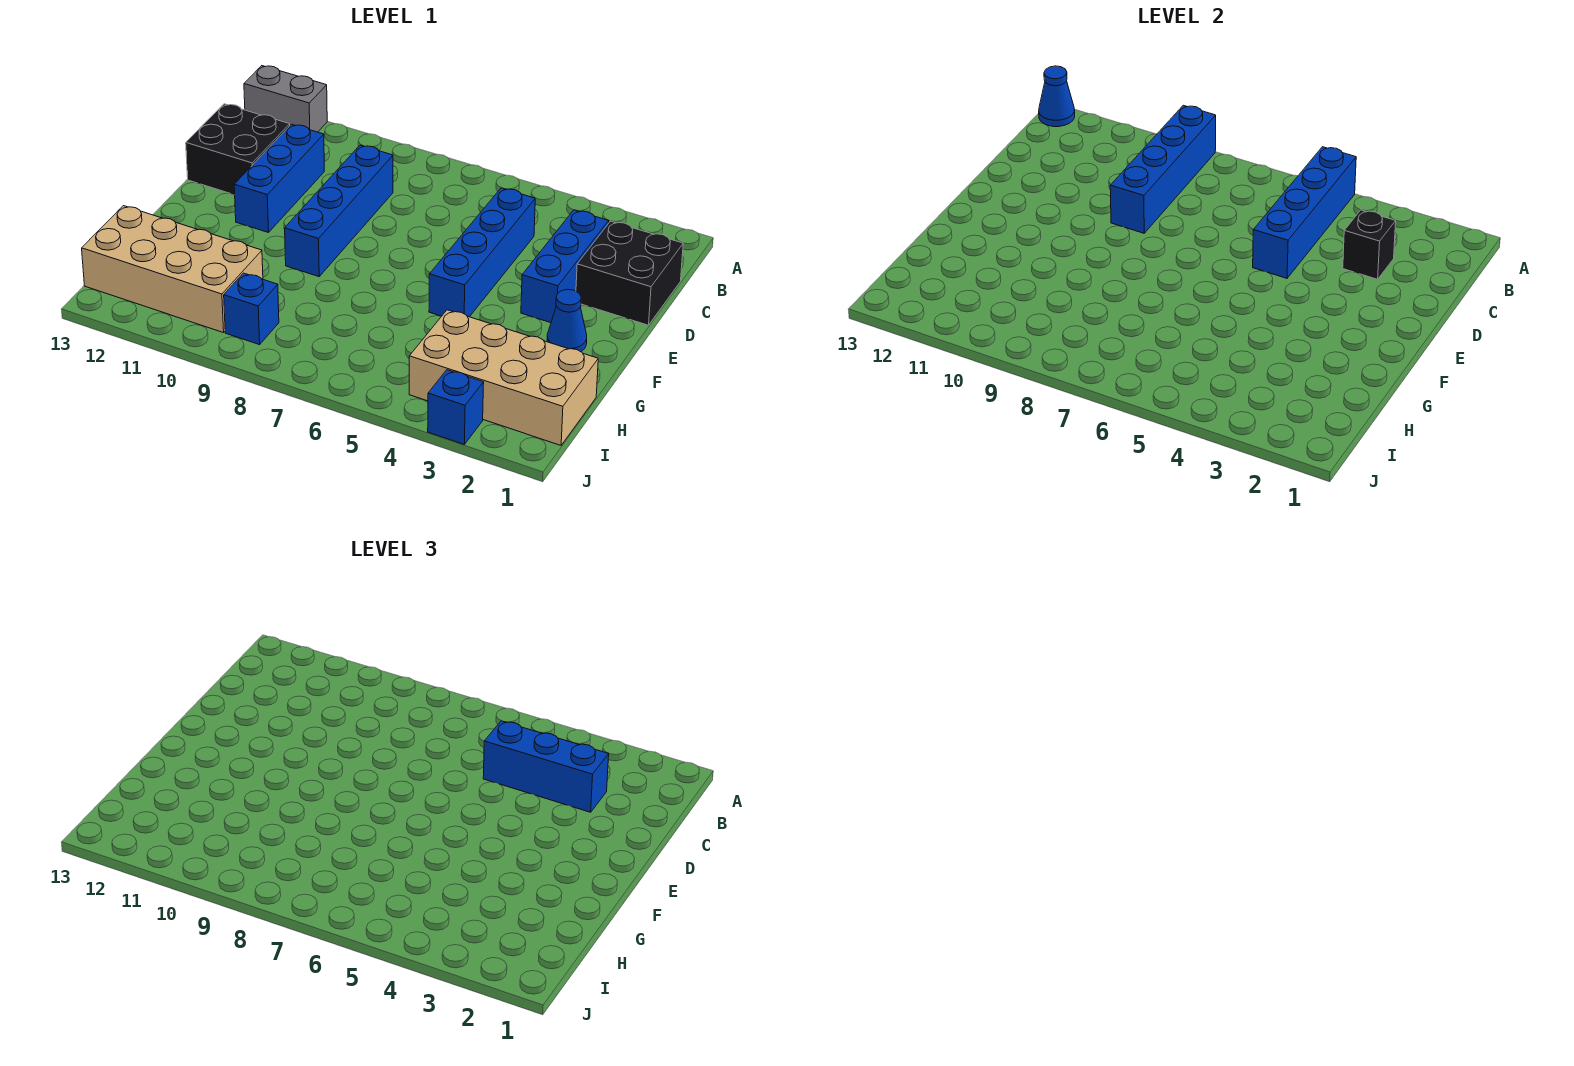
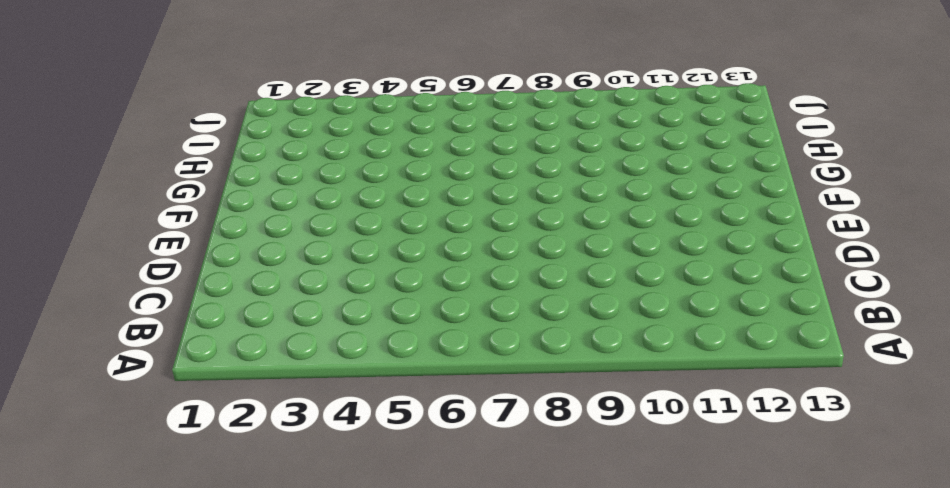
none -> grey brick A12:A13 level 1
none -> black brick C1:D2 level 1
none -> blue brick C3:E3 level 1

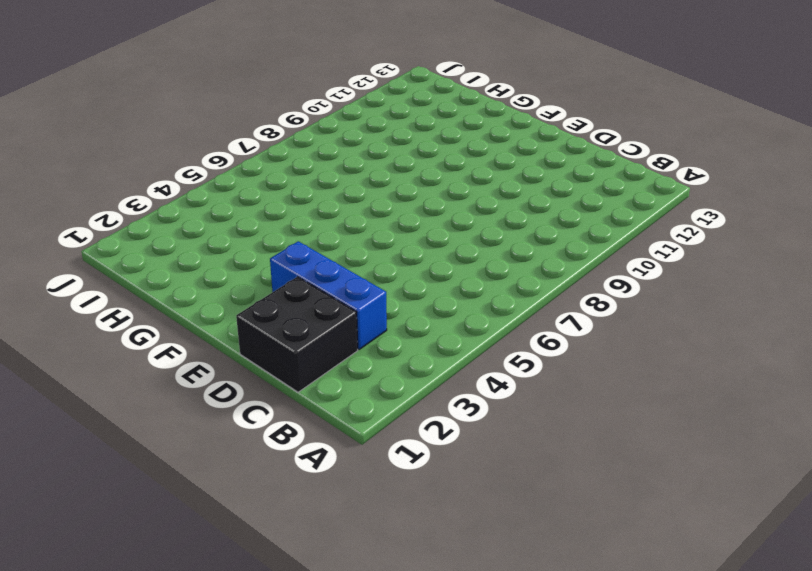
none -> grey brick A12:A13 level 1
none -> blue brick C5:F5 level 1
none -> blue brick C9:F9 level 1

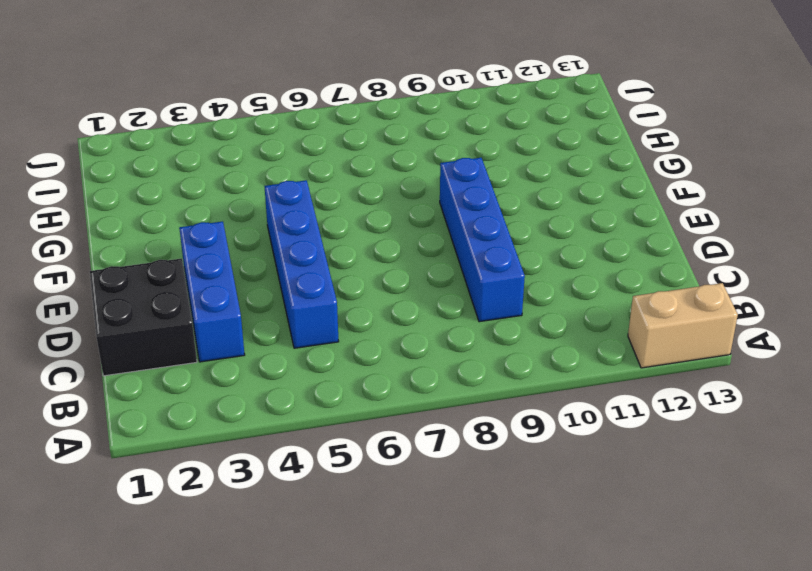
tan brick A12:A13 level 1 -> grey brick A12:A13 level 1
none -> blue brick C11:E11 level 1
none -> black brick C12:D13 level 1
none -> blue cone F2 level 1

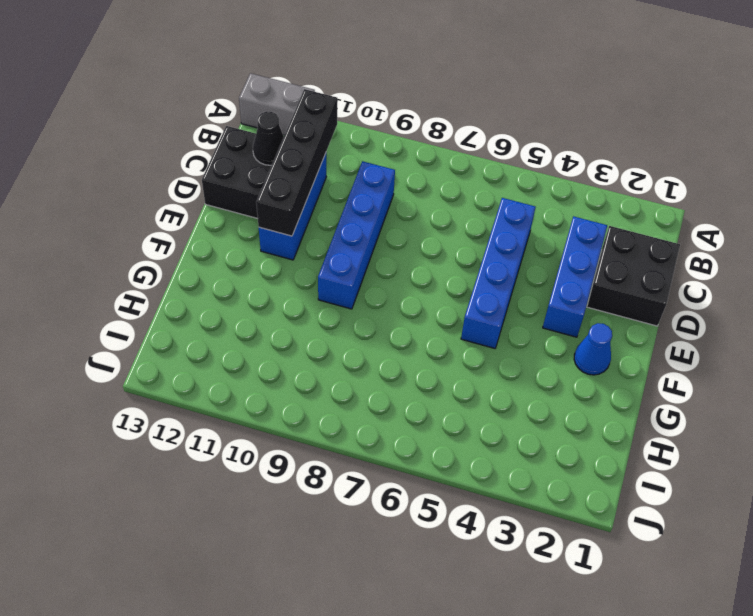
black brick B11:E11 level 2 -> none
black cone C12 level 2 -> none
none -> tan brick H1:I4 level 1
none -> tan brick H10:I13 level 1
none -> blue brick I9 level 1

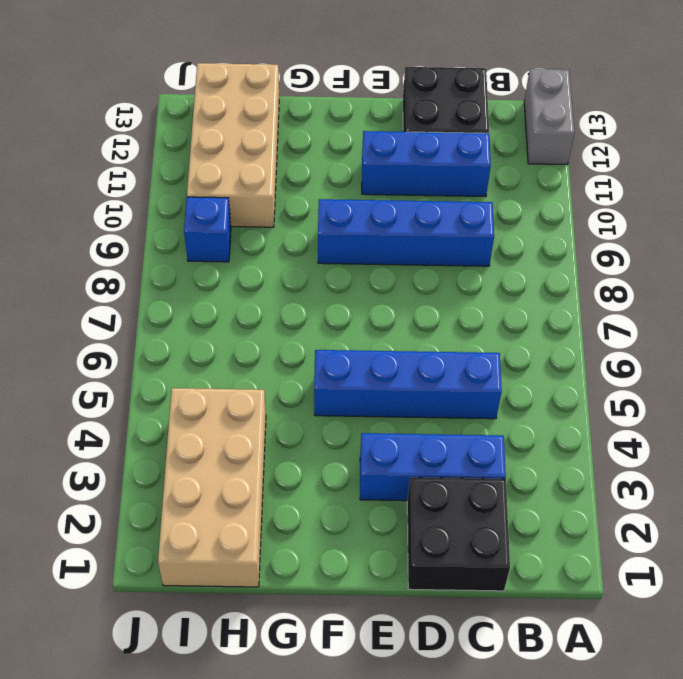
none -> blue cone F2 level 1
none -> blue brick J3 level 1
none -> blue brick A5:D5 level 2

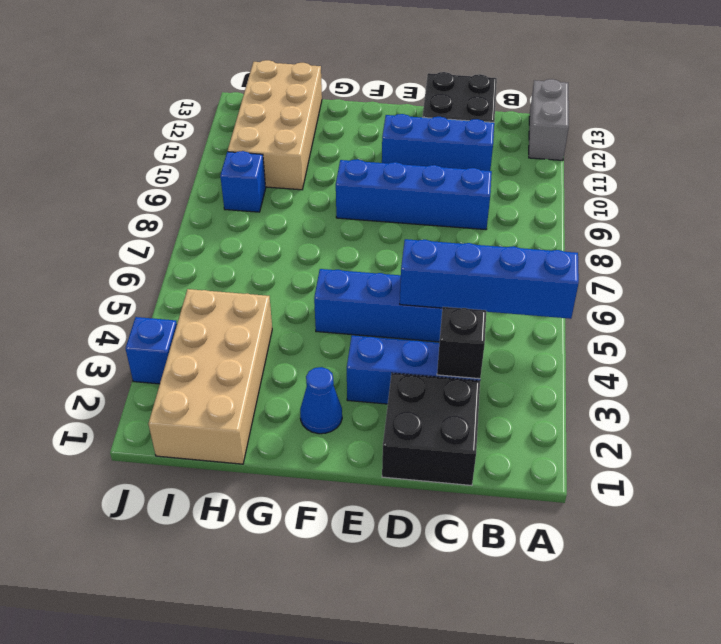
none -> blue brick A9:D9 level 2
none -> blue cone A13 level 2
none -> blue brick C3:C5 level 3

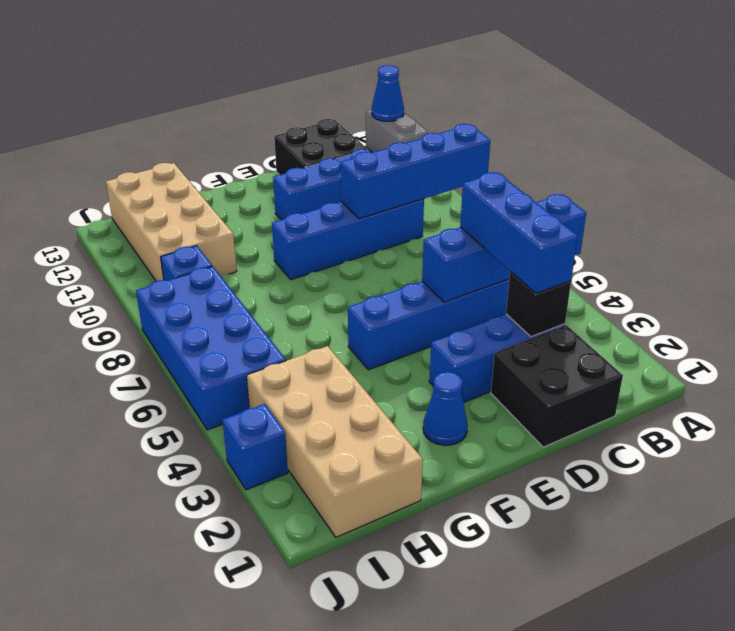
blue brick I5:J8 level 1 -> none

